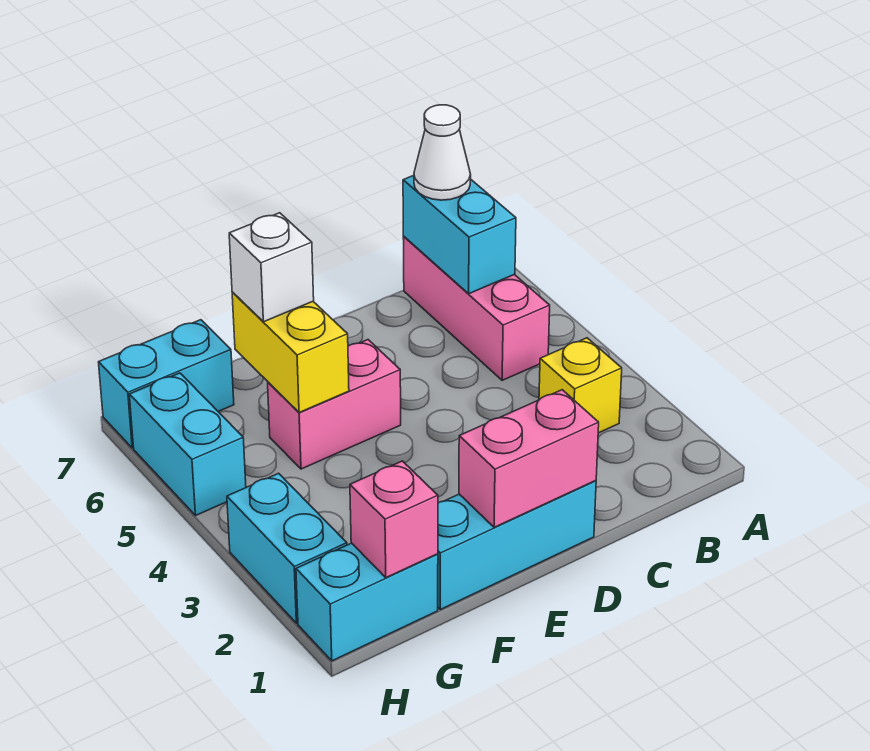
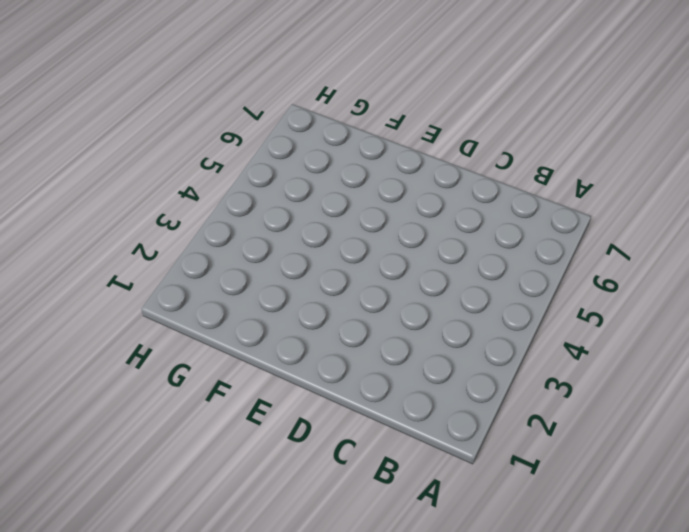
none -> yellow brick B3 level 1
none -> pink brick B5:B7 level 1
none -> cyan brick D1:F1 level 1

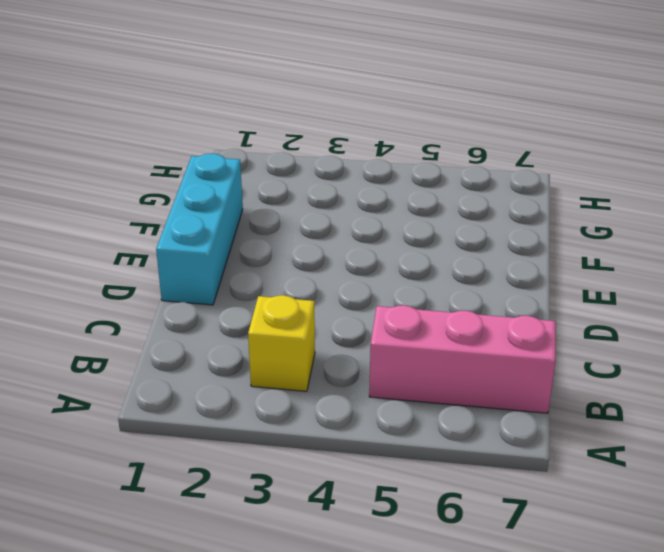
none -> pink brick E5:F5 level 1
none -> cyan brick G1:H1 level 1
none -> cyan brick G7:H7 level 1

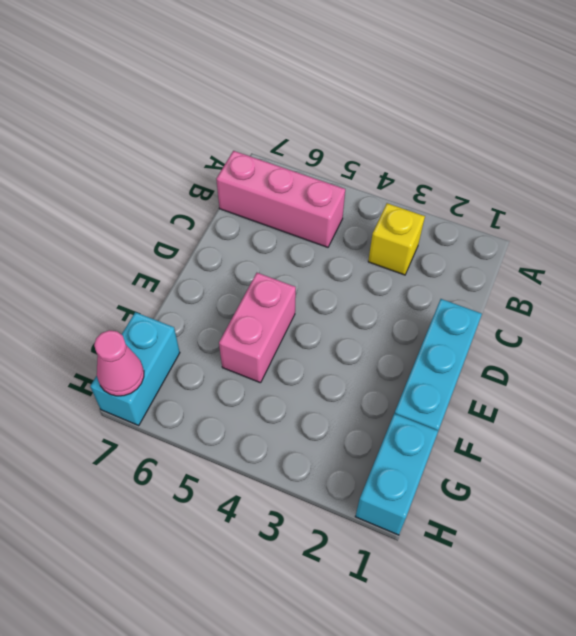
pink cone H7 level 2 -> none
none -> cyan brick H2:H3 level 1
none -> cyan brick H5:H6 level 1
none -> cyan brick B6:B7 level 2

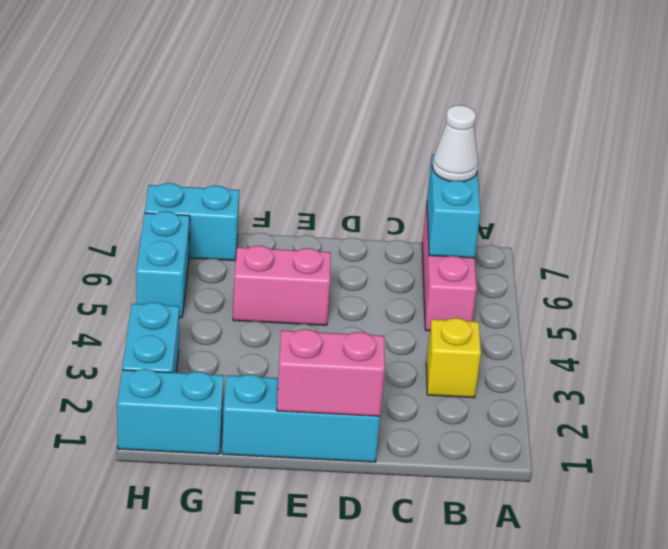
none -> yellow brick F5:F6 level 2
none -> pink brick G1 level 2
none -> white brick F6 level 3

